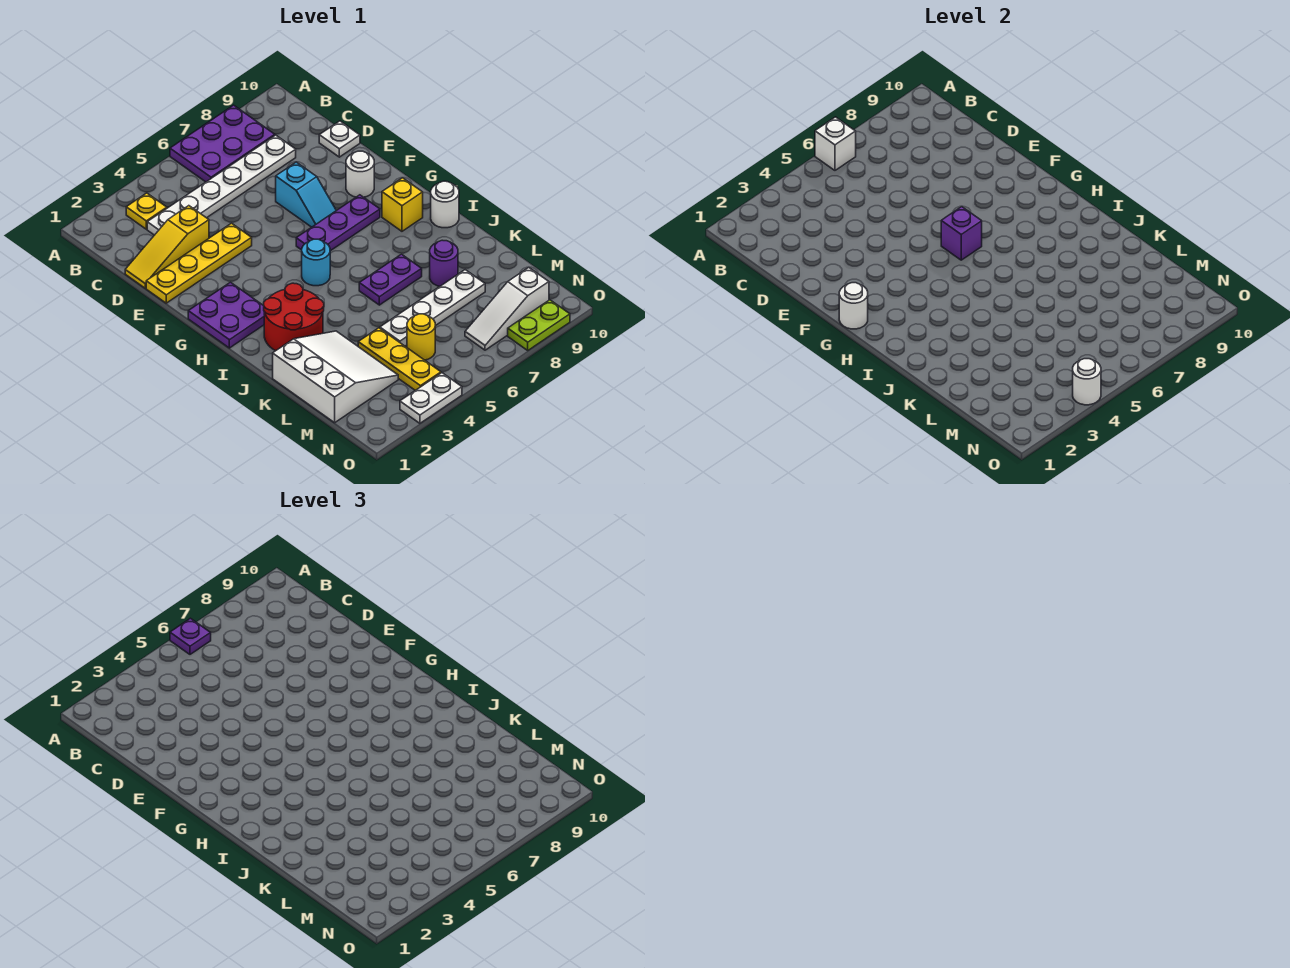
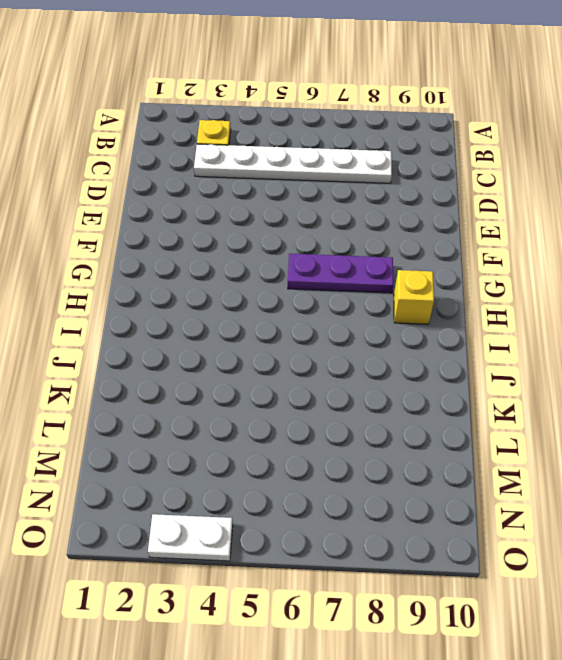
none -> purple plate A6:B8 level 1
none -> yellow slope D1:D3 level 1 top 3
none -> white plate D10 level 1

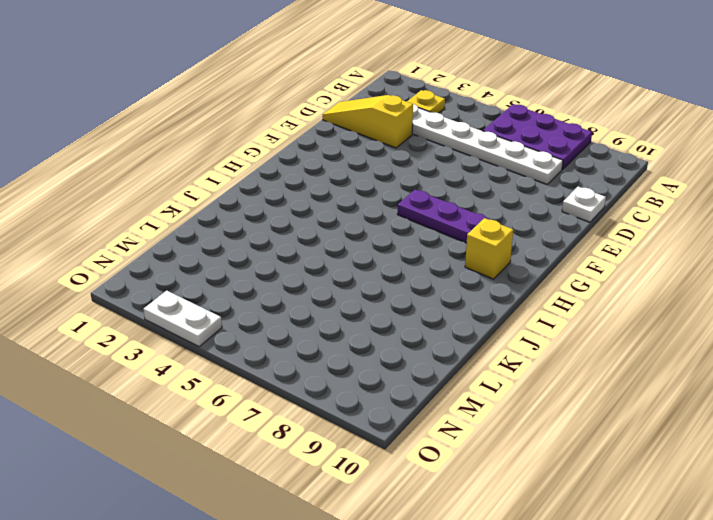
none -> yellow plate E1:E4 level 1
none -> cyan slope E7:F7 level 1 top E
none -> white round brick F9 level 1

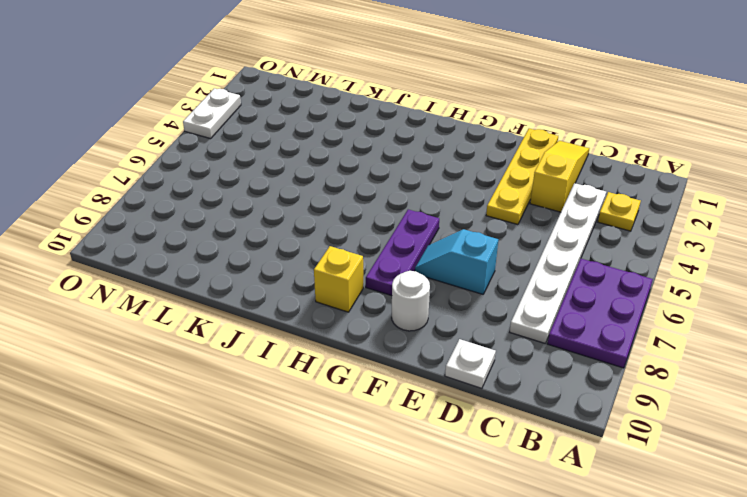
none -> purple plate G1:H2 level 1
none -> cyan round brick H5 level 1
none -> red round brick I2:J3 level 1

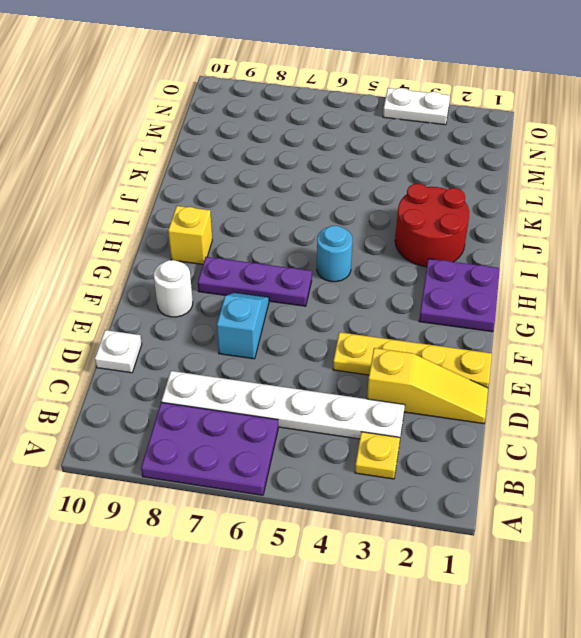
none -> white round brick I10 level 1
none -> purple plate J6:J7 level 1
none -> white slope K1:M3 level 1 top 1

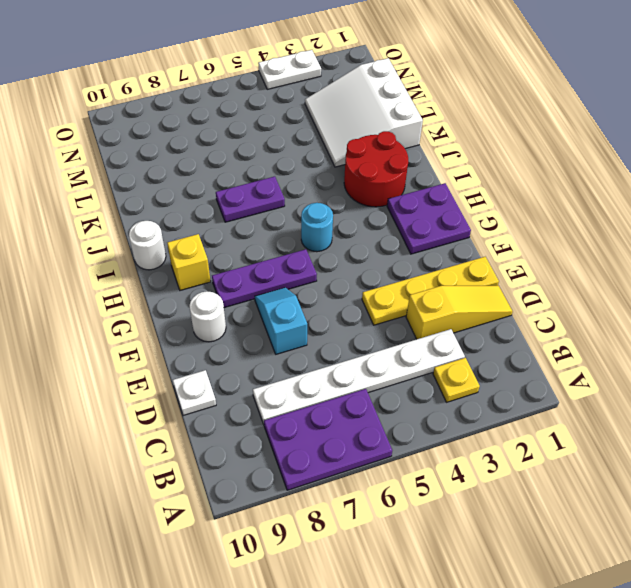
none -> purple round brick K8 level 1
none -> yellow plate L4:N4 level 1
none -> white plate L5:L8 level 1

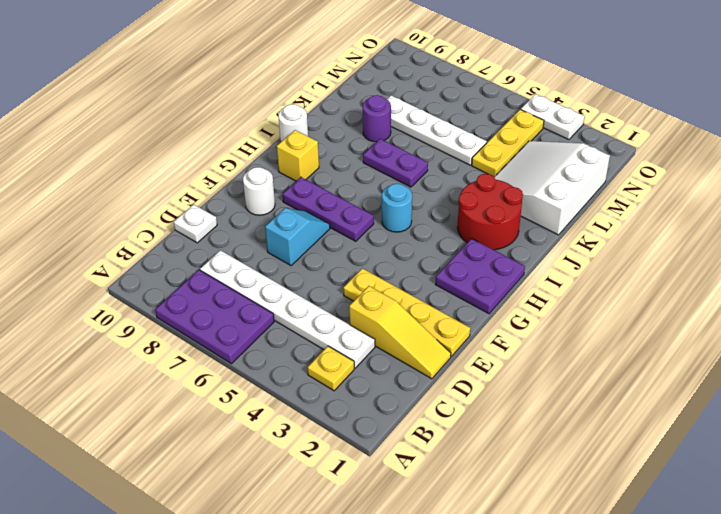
none -> yellow round brick M5 level 1
none -> white slope N7:N9 level 1 top 9
none -> lime plate O8:O9 level 1

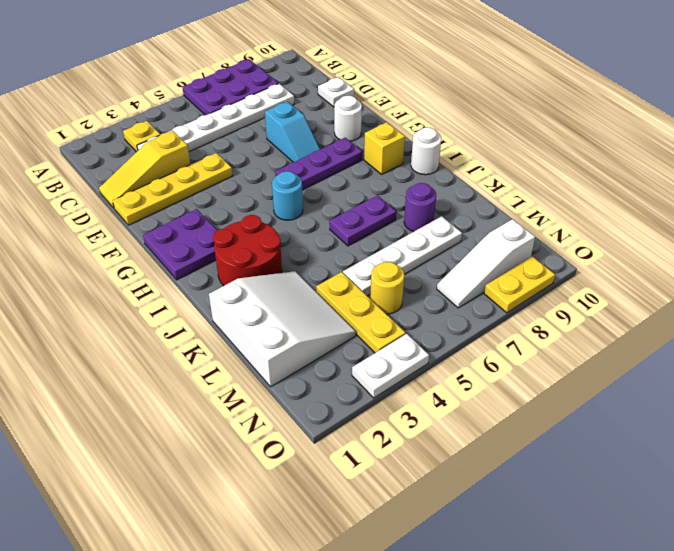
yellow plate O8:O9 level 1 -> lime plate O8:O9 level 1
none -> white brick A6 level 2
none -> white round brick G1 level 2
none -> purple brick G6 level 2

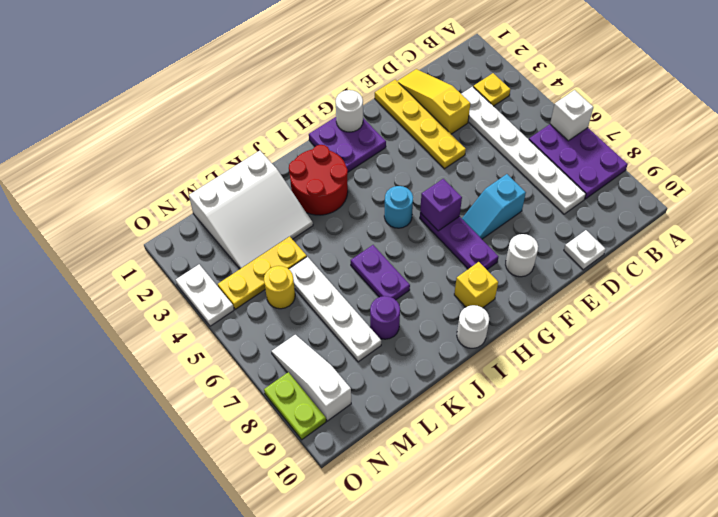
none -> white round brick O4 level 2
none -> purple plate A6 level 3

